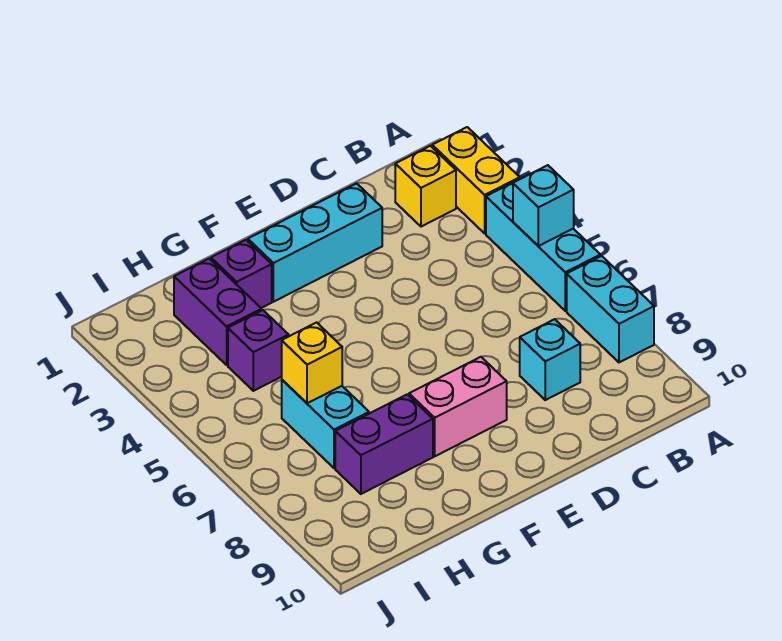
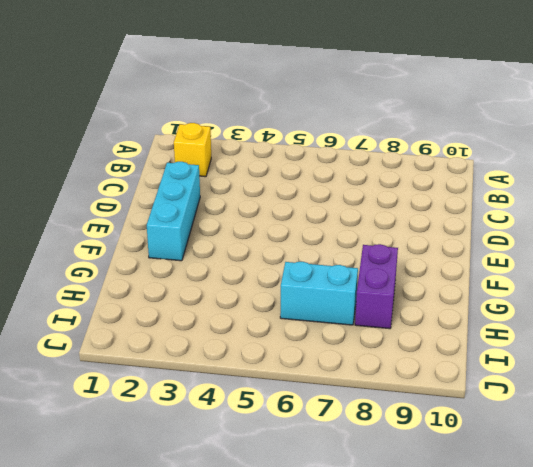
none -> yellow brick A2:A3 level 1
none -> cyan brick A4:A6 level 1
none -> cyan brick A7:A8 level 1

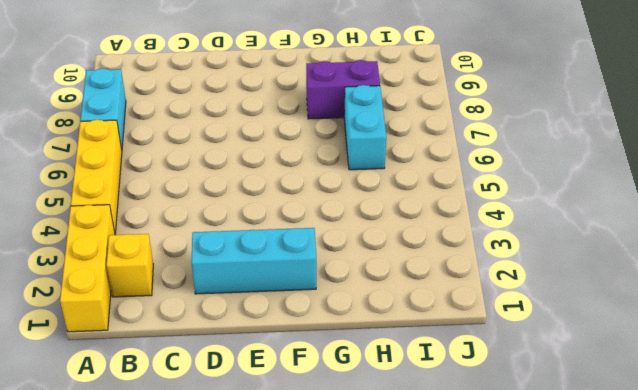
yellow brick A1:A3 level 1 -> yellow brick A2:A3 level 1
yellow brick A4:A6 level 1 -> cyan brick A4:A6 level 1
none -> cyan brick C8 level 1
none -> pink brick E8:F8 level 1
none -> purple brick G2 level 1

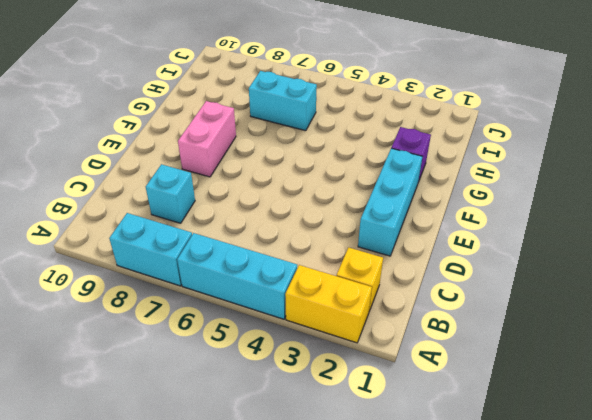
none -> purple brick G8:H8 level 1
none -> purple brick H2:H3 level 1
none -> purple brick H4 level 1

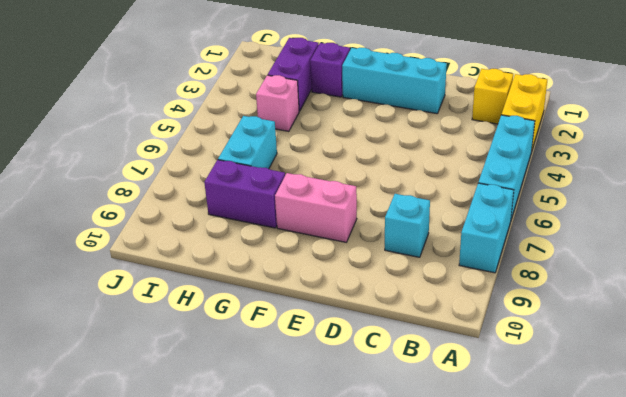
pink brick H4 level 1 -> purple brick H4 level 1
none -> cyan brick A5 level 2
none -> yellow brick H6 level 2

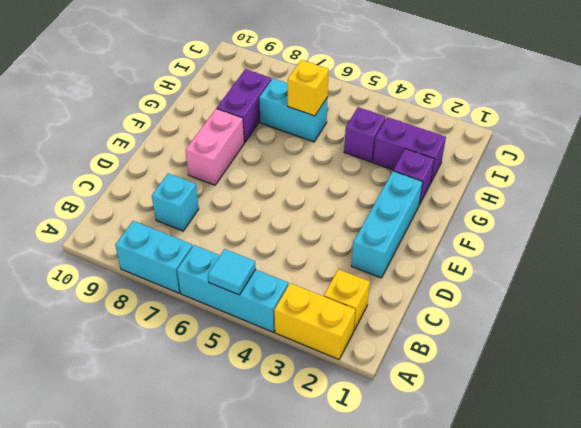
cyan tile A5 level 2 -> cyan brick A5 level 2

